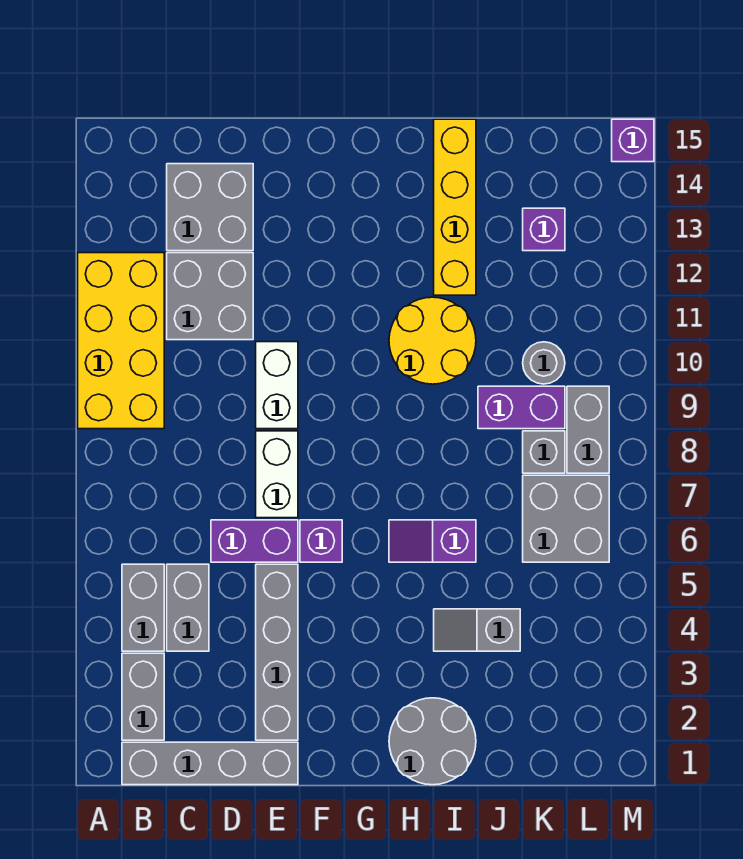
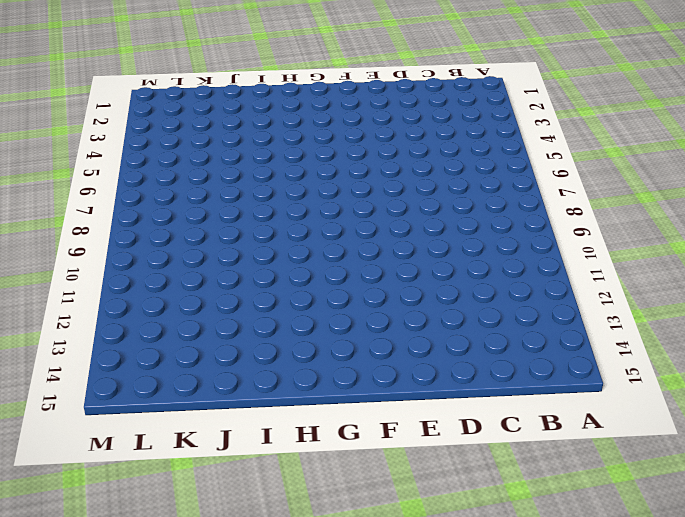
none -> yellow brick A9:B12 level 1
none -> grey brick B1:E1 level 1
none -> grey brick B2:B3 level 1

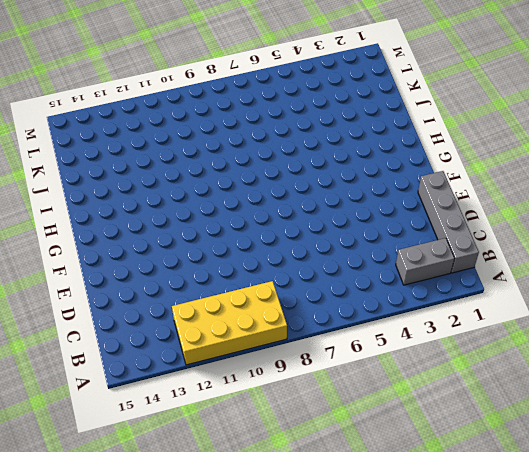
none -> grey brick B4:B5 level 1
none -> grey brick C4:C5 level 1
none -> grey brick C11:D12 level 1

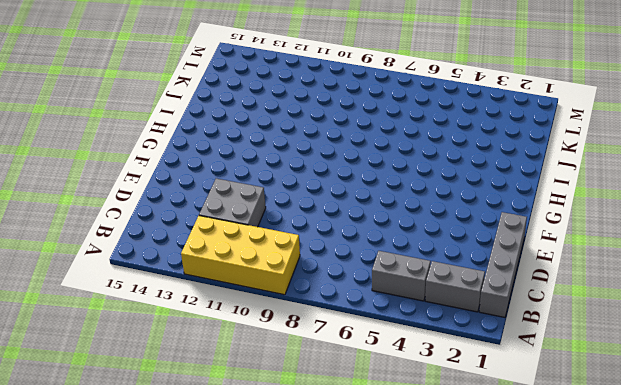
none -> grey brick C4:C5 level 1
none -> grey brick C13:D14 level 1
none -> purple brick D6:E6 level 1

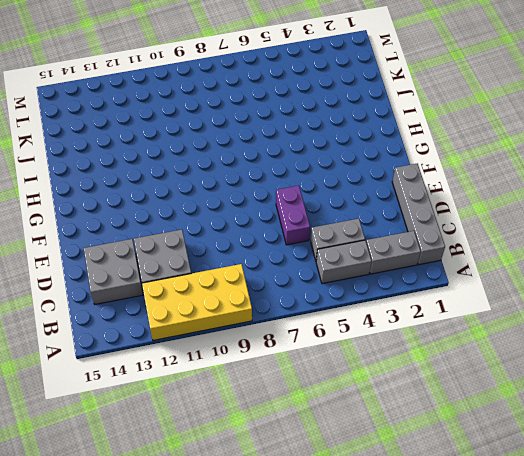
none -> grey brick E2:E5 level 1
none -> white brick E7:E8 level 1
none -> white brick E9:E10 level 1

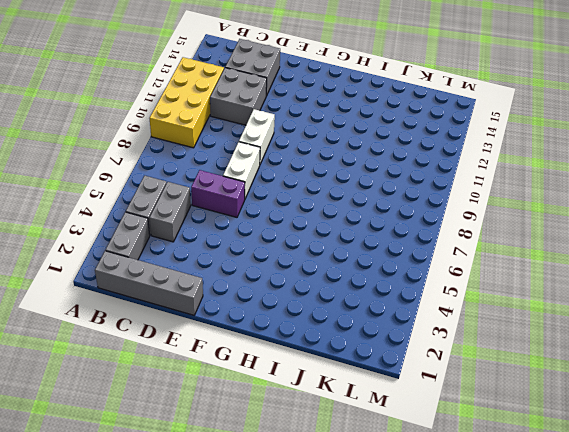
none -> grey brick E2:E5 level 1
none -> purple brick F6 level 1
none -> grey round brick H1:I2 level 1

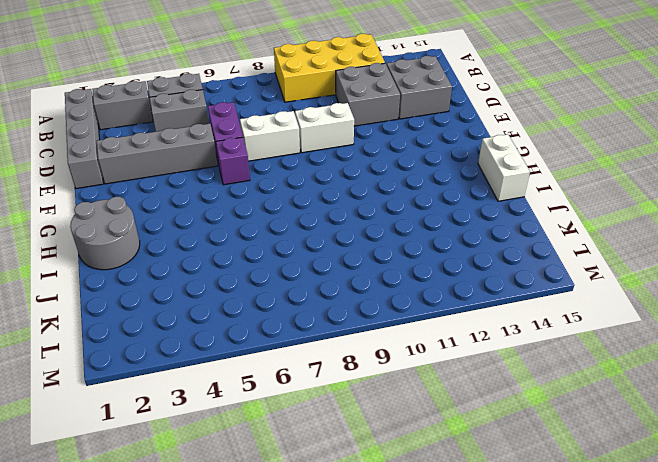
white brick H15:I15 level 1 -> yellow brick I12:I15 level 1
none -> purple slope H6:I6 level 1 top I
none -> yellow round brick H10:I11 level 1
none -> grey slope I4:J4 level 1 top J

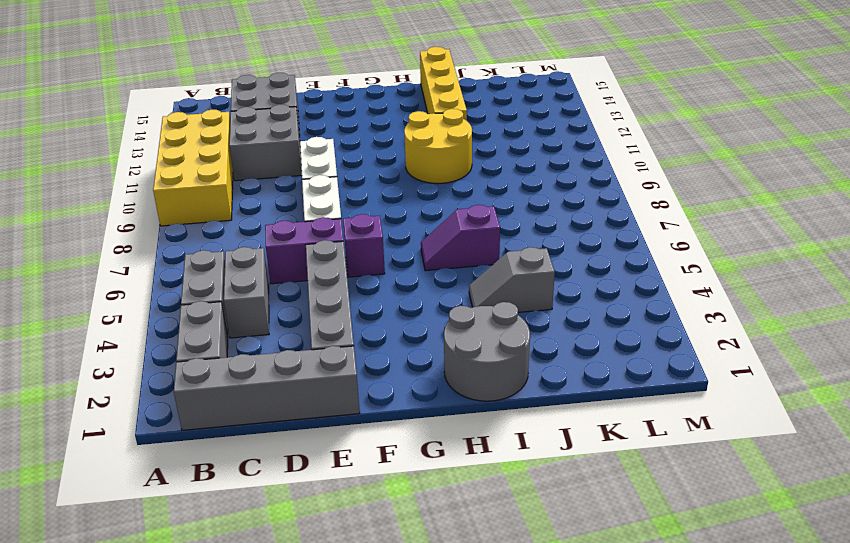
none -> purple brick J9:K9 level 1
none -> grey brick K6:L7 level 1
none -> grey brick K8 level 1

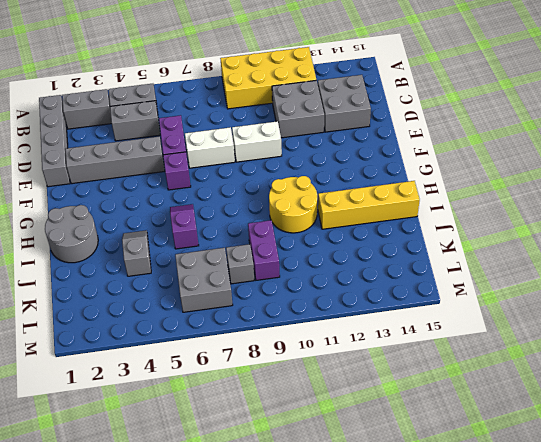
none -> grey round brick K10 level 1
none -> purple brick K13 level 1
none -> grey brick L8:L9 level 1

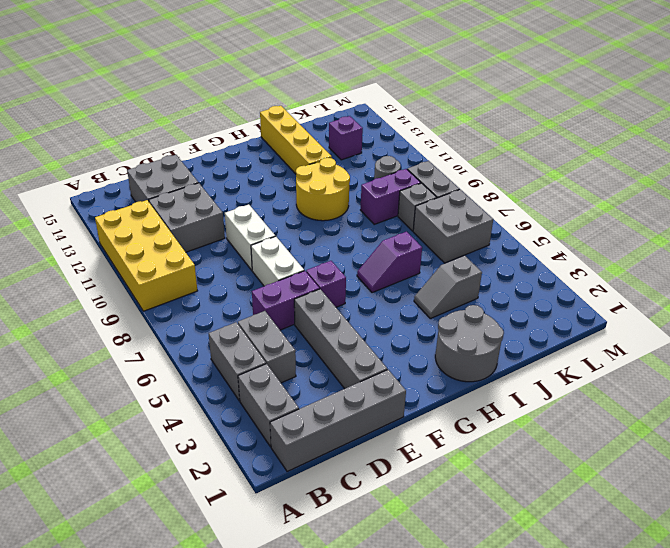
none -> purple brick M15 level 1

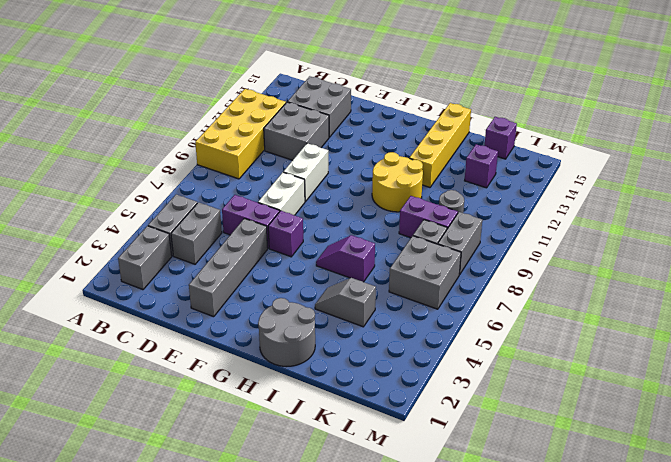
purple brick K15 level 1 -> purple brick M15 level 1
none -> grey brick B1:E1 level 1

